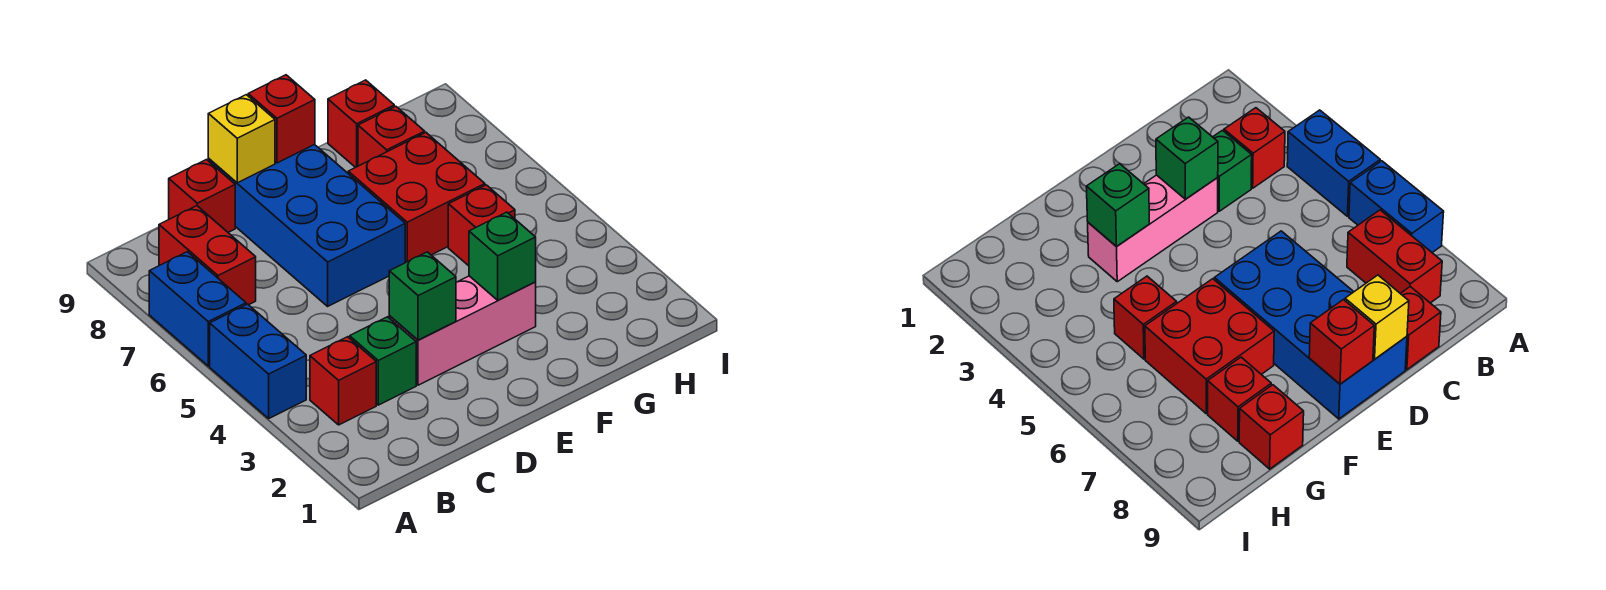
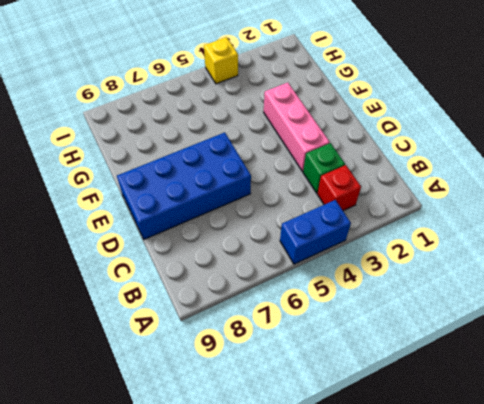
yellow brick I4 level 1 -> yellow brick D9 level 2
none -> blue brick A6:A7 level 1
none -> red brick B7:B8 level 1
none -> red brick C9 level 1

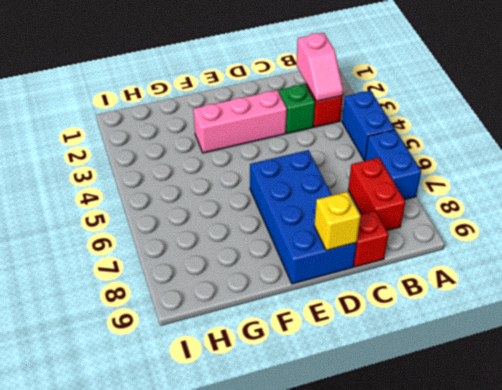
pink slope B2:B3 level 2 top 2 -> none
none -> red brick F6:G7 level 1
none -> red brick G5 level 1
none -> red brick G8 level 1

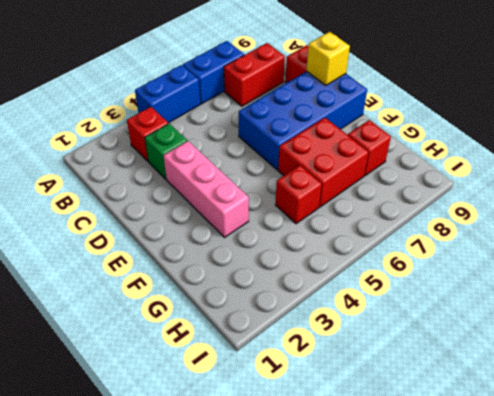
none -> red brick G9 level 1
none -> green brick D3 level 2
none -> red brick E9 level 2

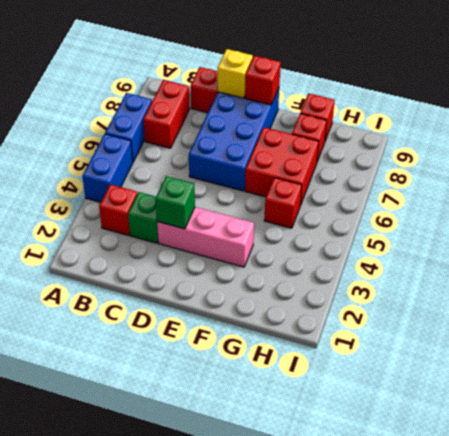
none -> green brick F3 level 2

